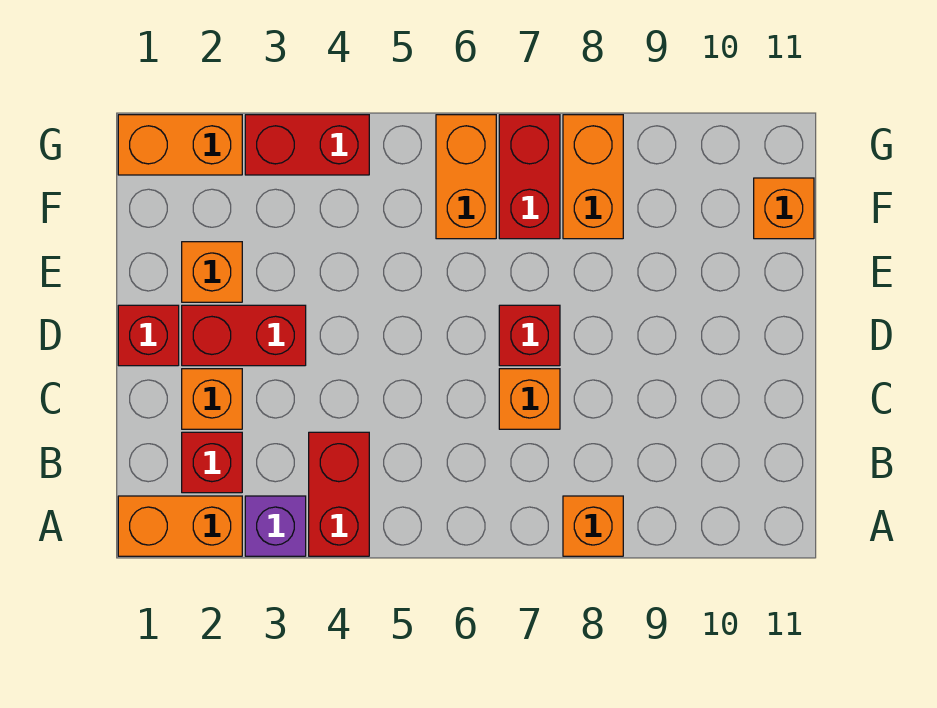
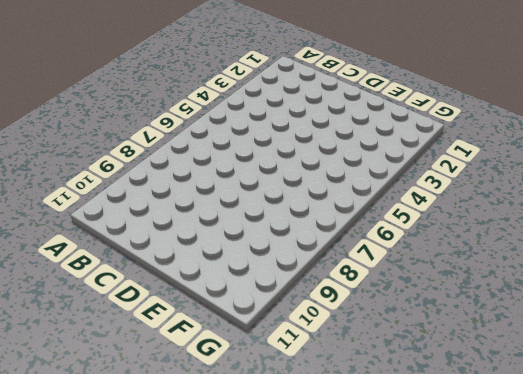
none -> orange brick A1:A2 level 1
none -> purple brick A3 level 1
none -> red brick A4:B4 level 1

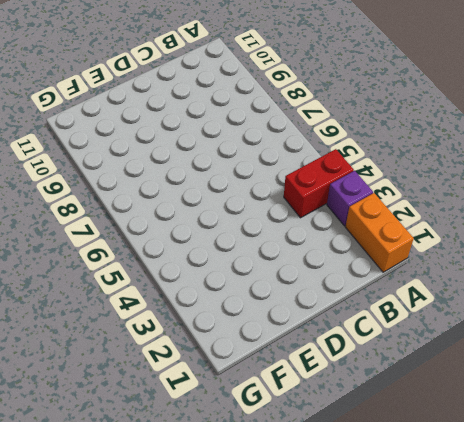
none -> orange brick A8 level 1
none -> red brick B2 level 1
none -> orange brick C2 level 1

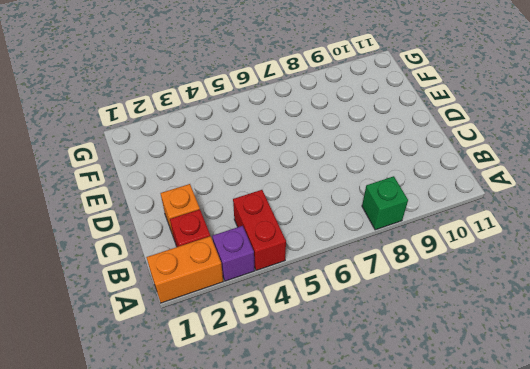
green brick A8 level 1 -> orange brick A8 level 1
none -> orange brick C7 level 1
none -> red brick D1 level 1
none -> red brick D2:D3 level 1

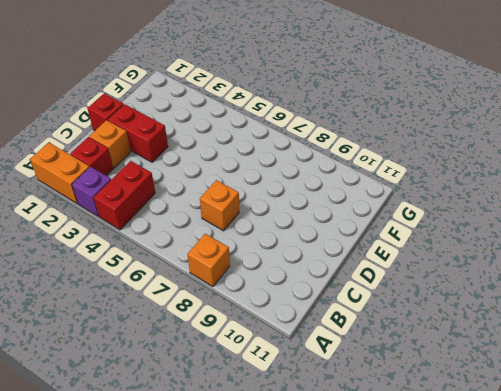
none -> red brick D7 level 1
none -> orange brick E2 level 1
none -> orange brick F6:G6 level 1

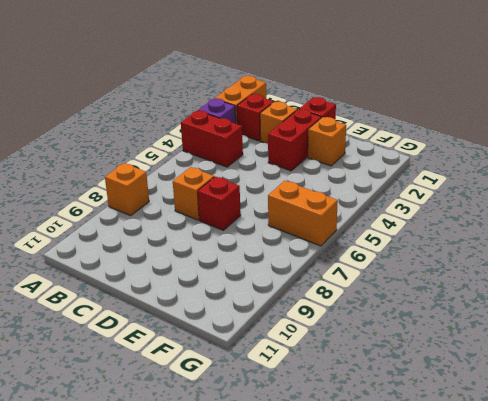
none -> red brick F7:G7 level 1
none -> orange brick F8:G8 level 1
none -> orange brick F11 level 1

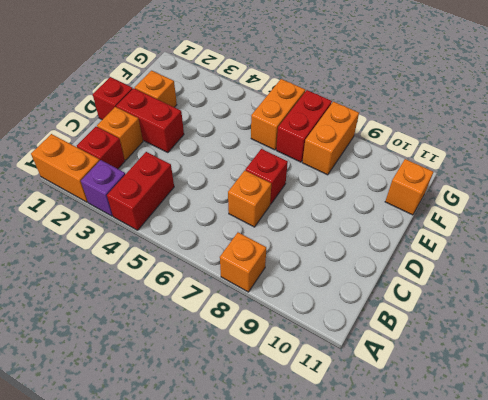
none -> orange brick G1:G2 level 1
none -> red brick G3:G4 level 1

